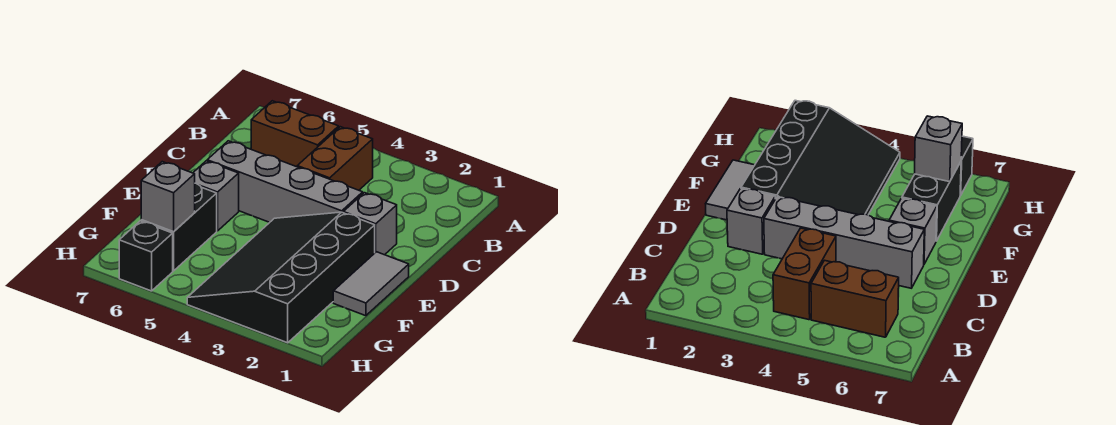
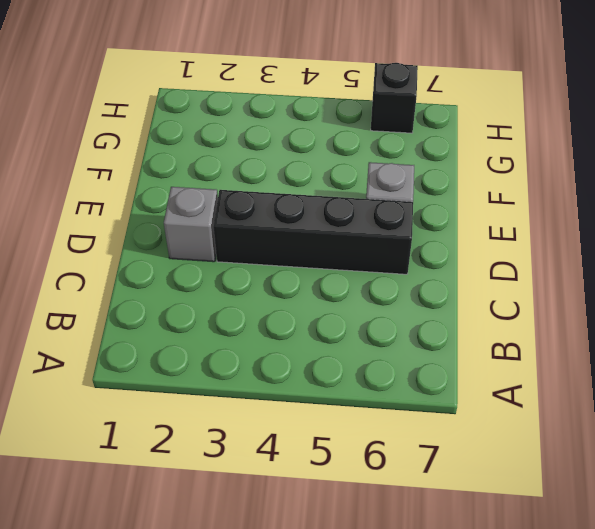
black brick D3:D6 level 1 -> grey brick D3:D6 level 1
none -> brown brick B4:C4 level 1
none -> brown brick B5:B6 level 1

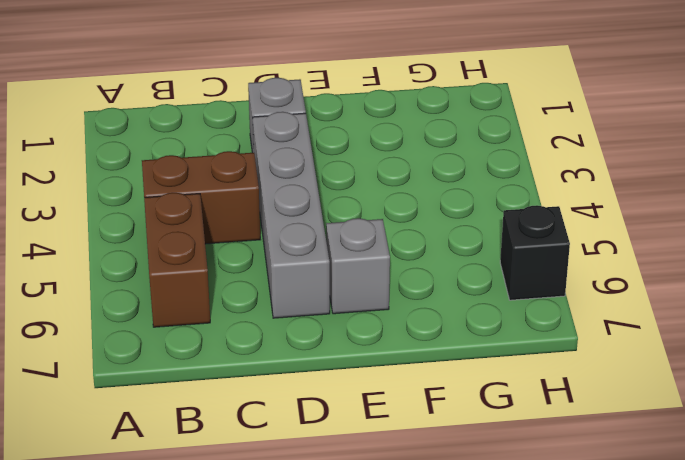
none -> grey tile E1:F1 level 1
none -> black slope E2:H4 level 1 top 2

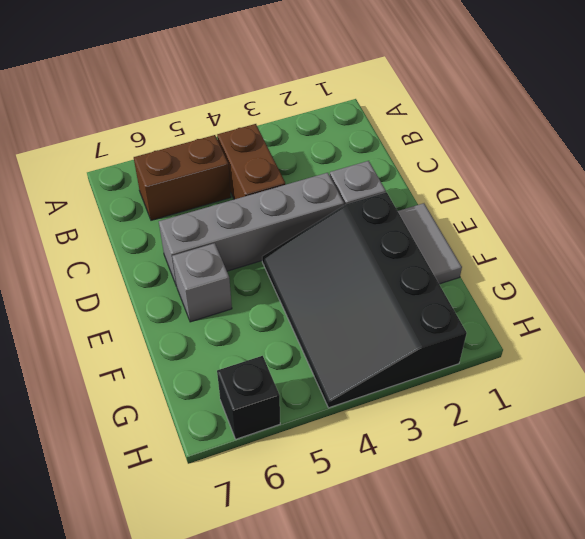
none -> black brick F6:G6 level 1
none -> grey brick G6 level 2

